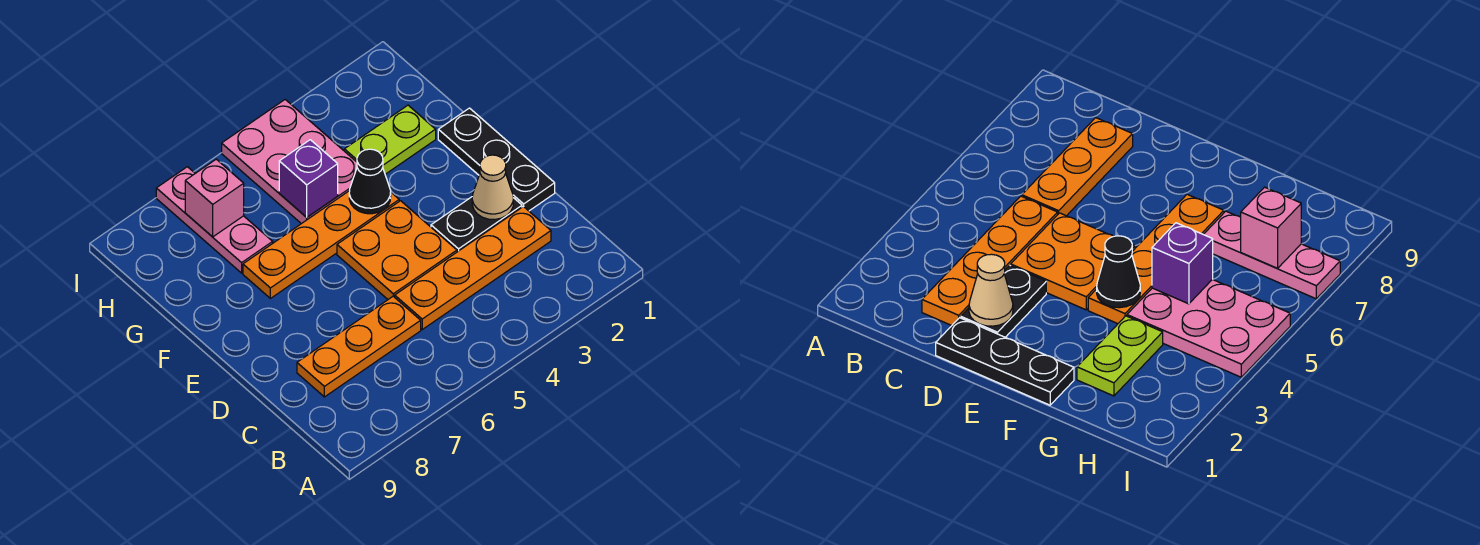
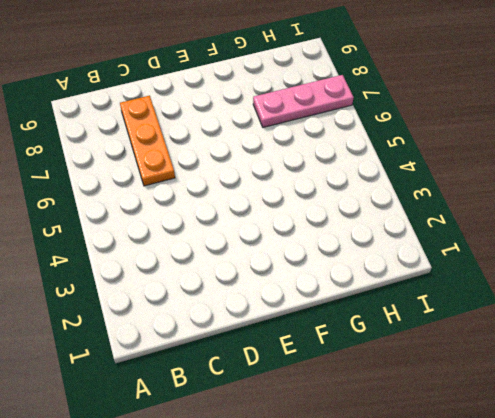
none -> orange plate C2:C5 level 1
none -> black plate D1:F1 level 1
none -> black plate D2:D3 level 1

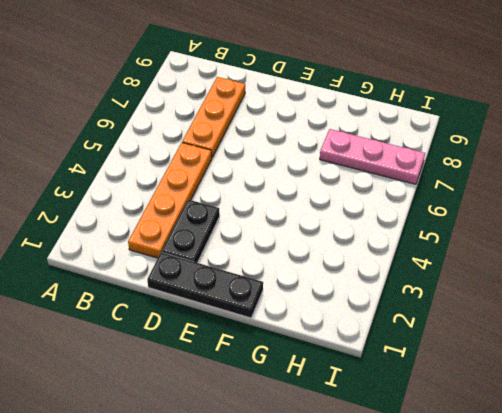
none -> orange plate D4:E5 level 1
none -> orange plate F4:F7 level 1
none -> lime plate G2:G3 level 1

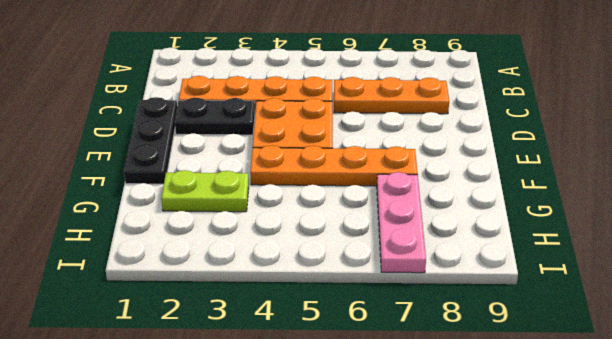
none -> pink plate G4:I5 level 1
none -> tan cone D2 level 2
none -> black cone F4 level 2

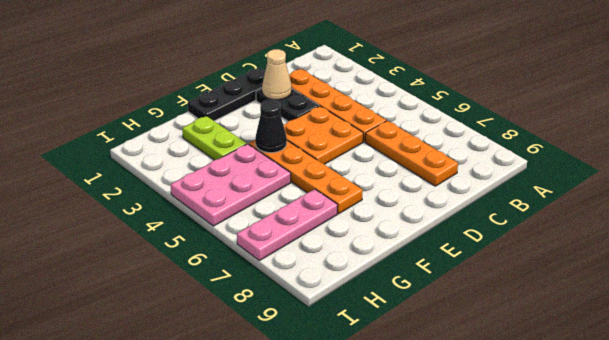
none -> purple brick G5 level 2
none -> pink brick H7 level 2

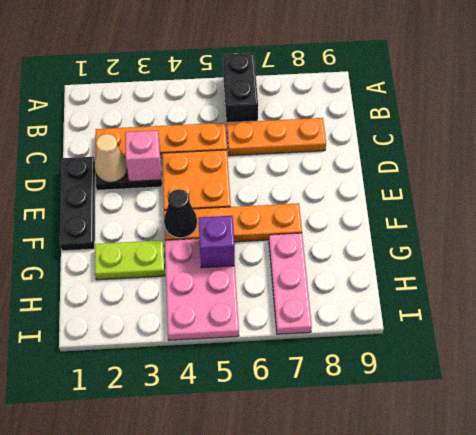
black brick A6:B6 level 1 -> none
pink brick D3 level 2 -> pink brick H7 level 2

